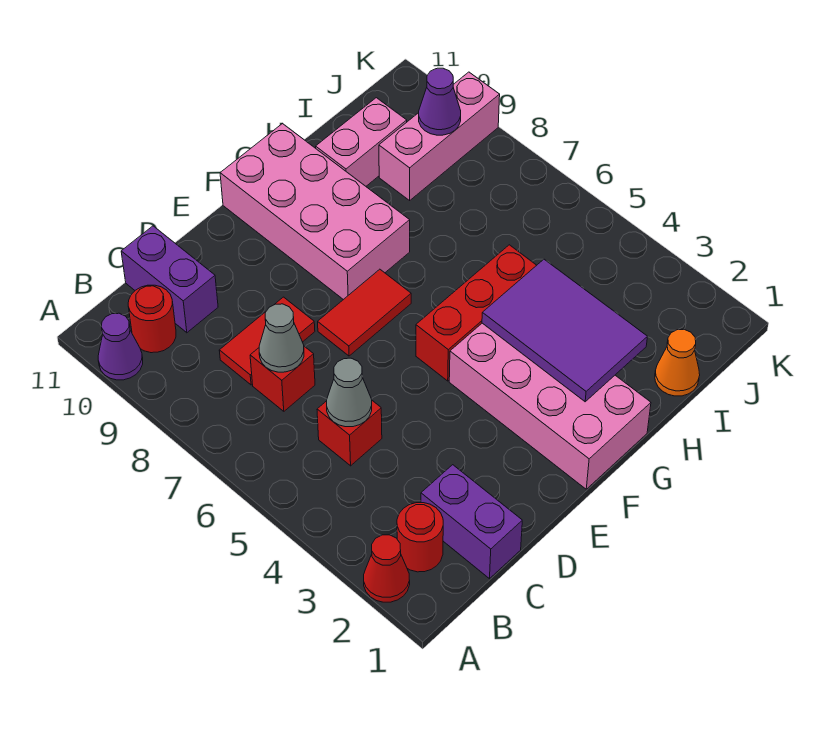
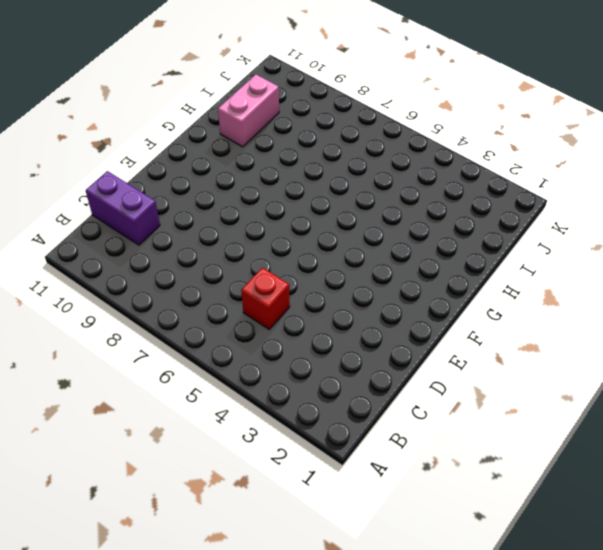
none -> red cone A2 level 1
none -> purple cone A10 level 1
none -> red round brick B2 level 1

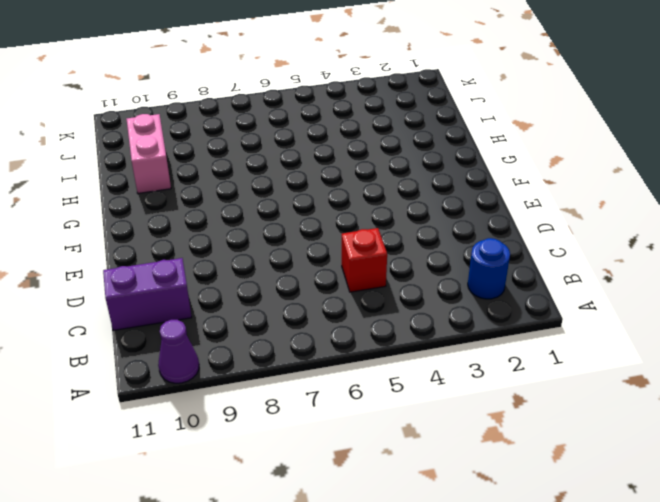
blue round brick B2 level 1 -> red round brick B2 level 1
none -> red cone A2 level 1
none -> red round brick B10 level 1
none -> purple brick C1:C2 level 1

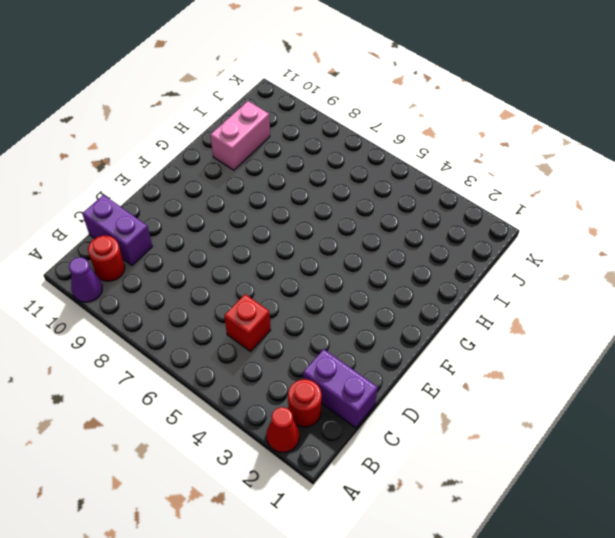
none -> red brick C7 level 1
none -> red tile C8:D8 level 1
none -> red tile E7:F7 level 1

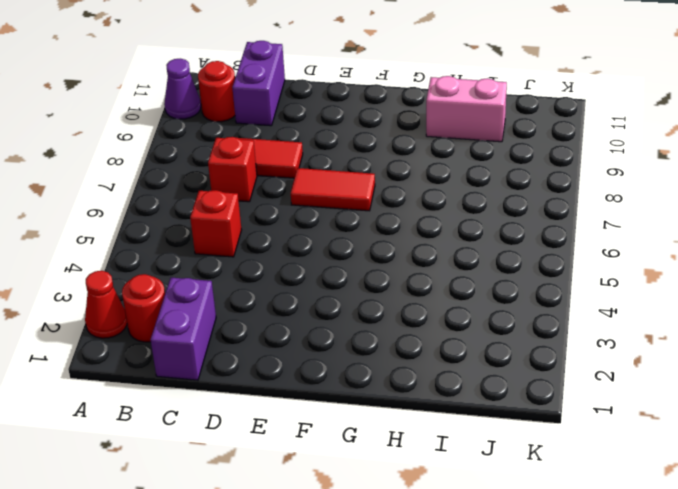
none -> pink brick F1:G4 level 1
none -> red brick F5:H5 level 1
none -> pink brick F8:G11 level 1

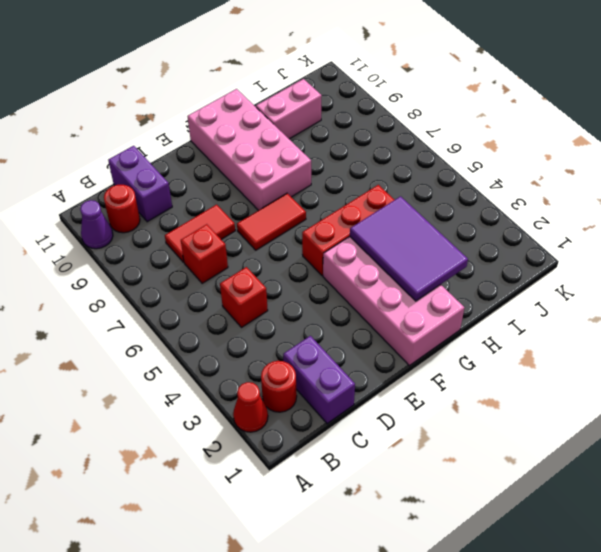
none -> orange cone I1 level 1
none -> pink brick I9:K9 level 1
none -> grey cone C5 level 2

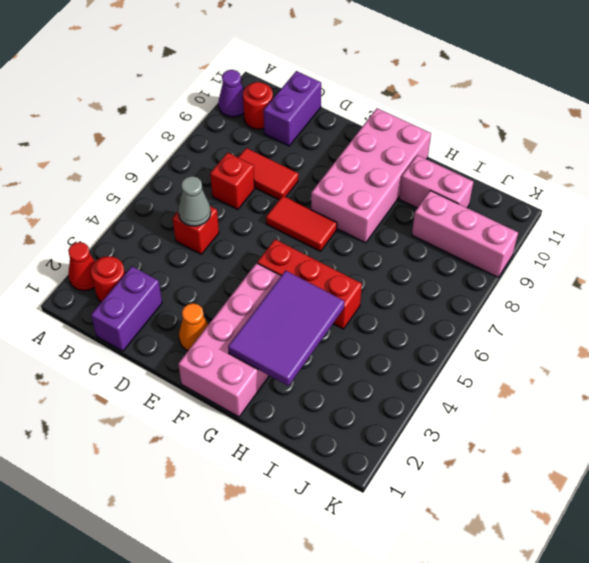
orange cone E2 level 1 -> orange cone I1 level 1
none -> grey cone C7 level 2
none -> purple cone J9 level 2

